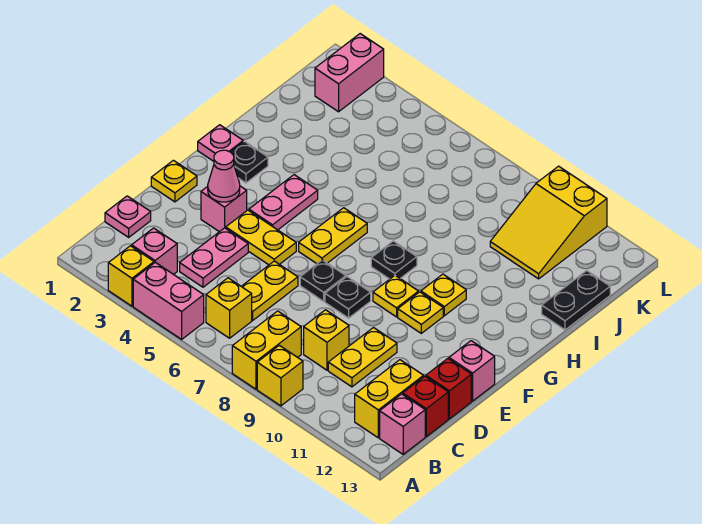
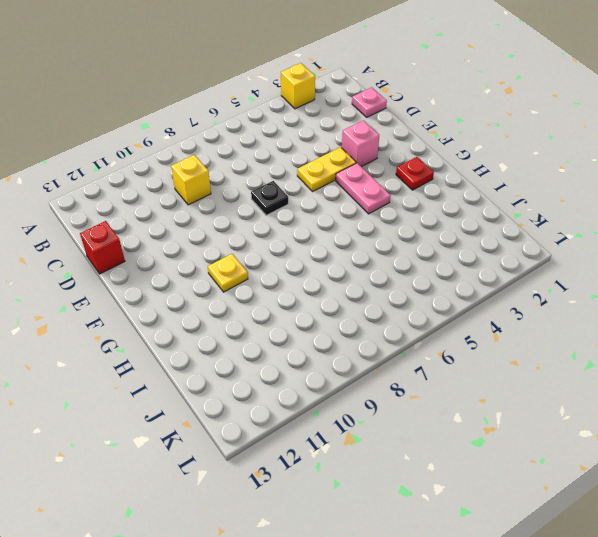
red plate G2 level 1 -> black plate G2 level 1
none -> pink brick A4:A5 level 1
none -> yellow brick A8:B8 level 1
none -> yellow brick A9 level 1
none -> pink brick B3 level 1

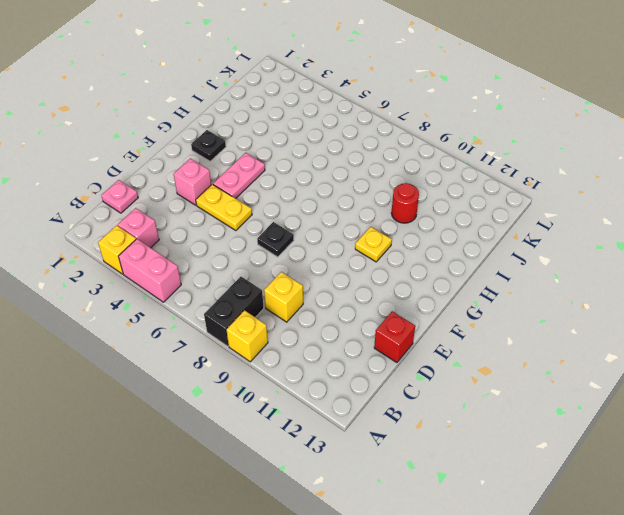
black brick A8:B8 level 1 -> yellow brick A8:B8 level 1
red round brick I10 level 1 -> none
none -> yellow brick B6 level 1
none -> yellow brick B12:C12 level 1
none -> pink brick B13 level 1
none -> pink plate C4:D4 level 1

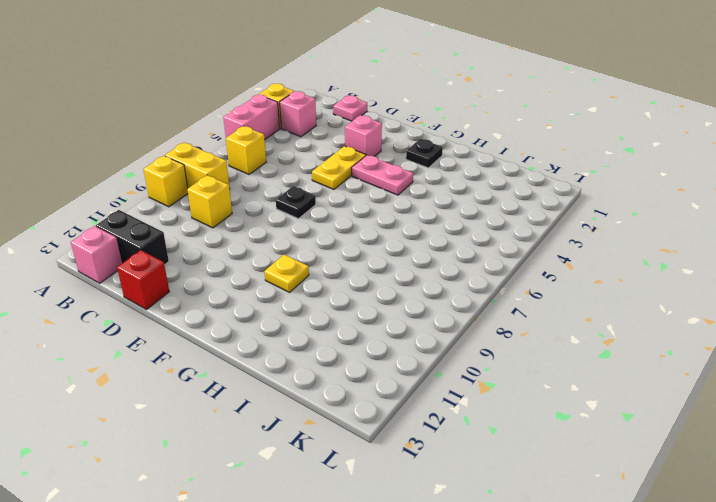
black brick B12:C12 level 1 -> yellow brick B12:C12 level 1
none -> pink plate C4:D4 level 1
none -> yellow plate C6:D6 level 1
none -> yellow plate C10:D10 level 1
none -> red brick C13 level 1

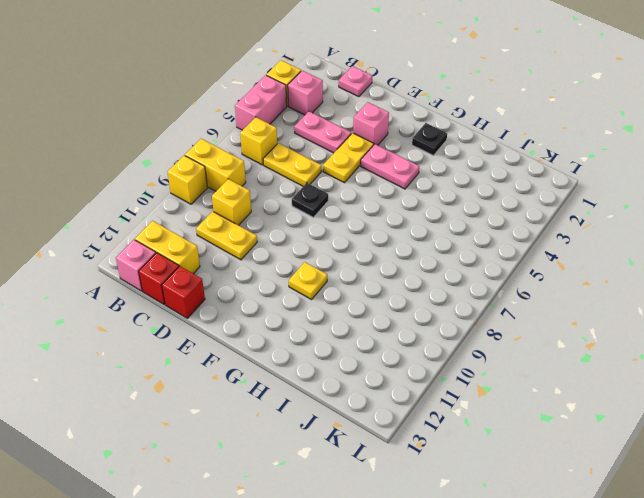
none -> yellow plate E1 level 1
none -> black plate E8 level 1
none -> pink brick E13 level 1
none -> yellow plate F6:G6 level 1

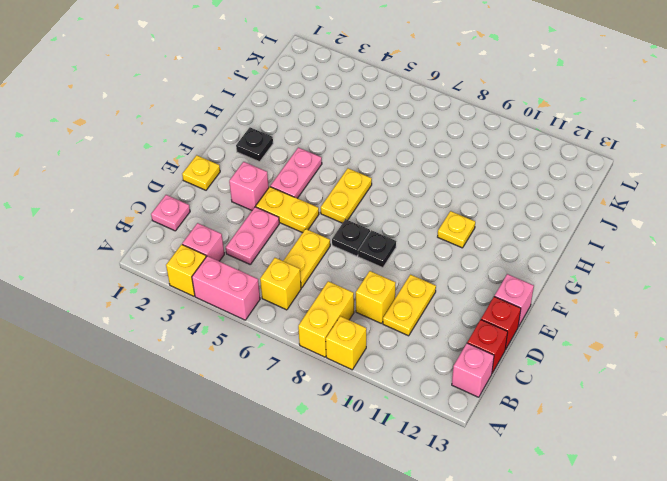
none -> yellow brick B12:C12 level 1
none -> yellow plate F9 level 1
none -> yellow plate F10 level 1
none -> pink plate G1 level 1

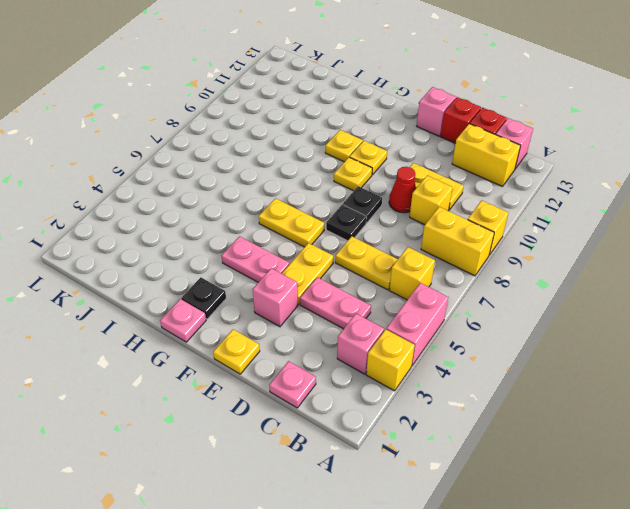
red cone D9 level 1 -> none
none -> black plate G8 level 1
none -> black plate I13:J13 level 1
none -> yellow slope J10:L11 level 1 top L
none -> pink brick K2:L2 level 1

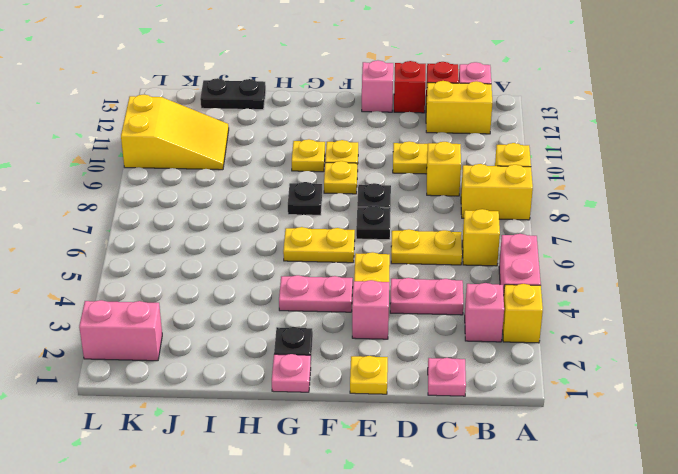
none -> pink cone E3 level 2

